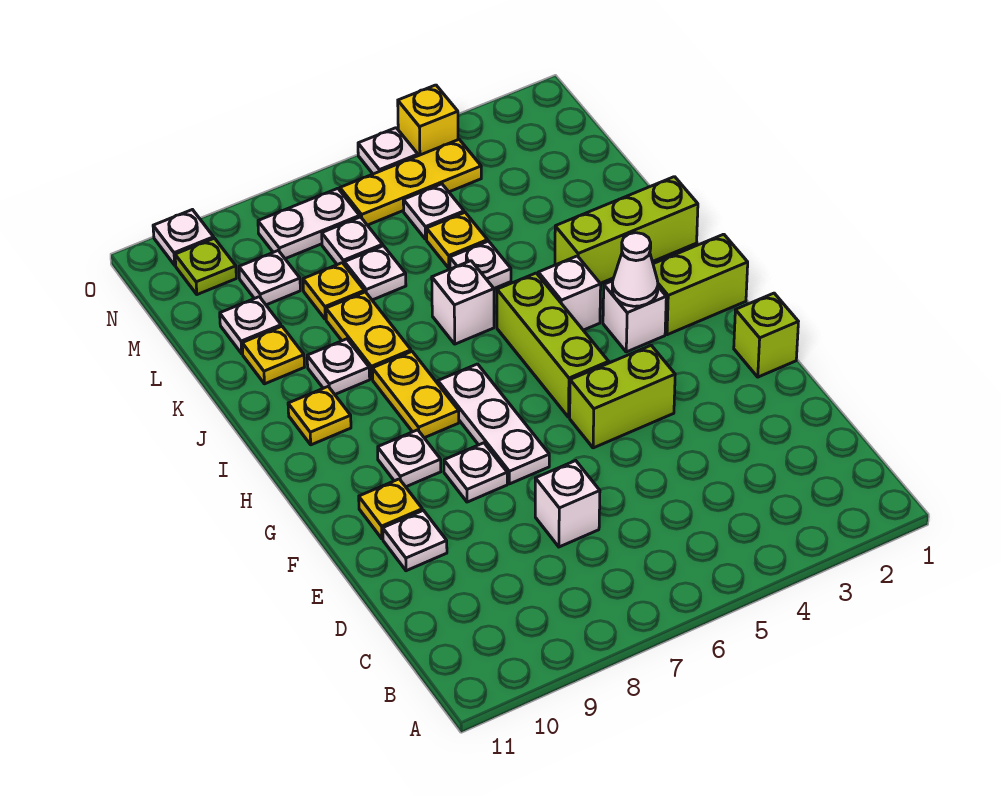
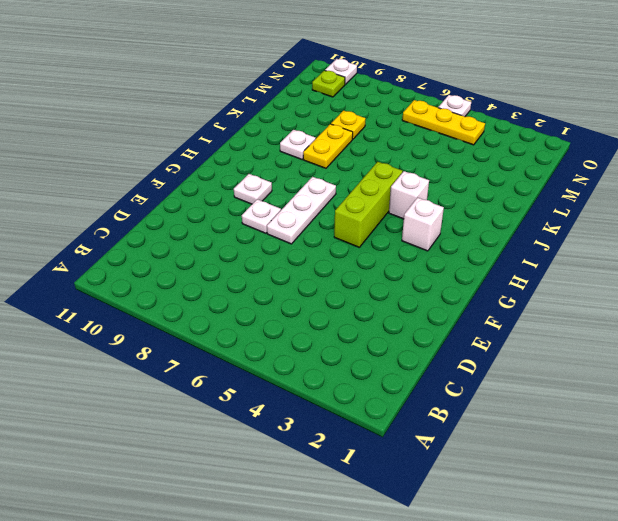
none -> white brick D7 level 1
none -> white plate E10 level 1
none -> lime brick F1 level 1
none -> lime brick F4:F5 level 1

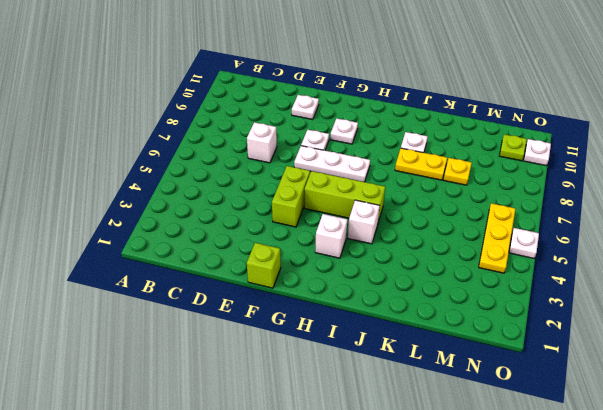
none -> yellow plate F10 level 1
none -> lime brick H1:H2 level 1
none -> yellow plate H8:I8 level 1
none -> yellow plate I10 level 1

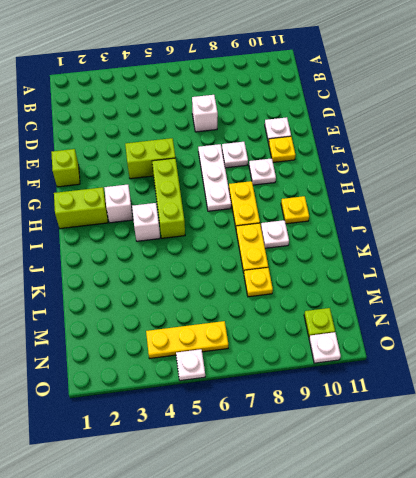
none -> lime brick J1:J3 level 1
none -> white brick J6 level 1
none -> white plate K5 level 1
none -> yellow plate K10 level 1

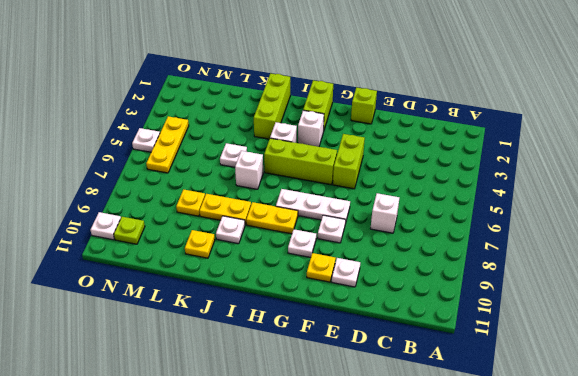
none -> yellow plate I10 level 1
none -> yellow plate L5 level 1
none -> white plate L7 level 1
none -> white plate L10 level 1

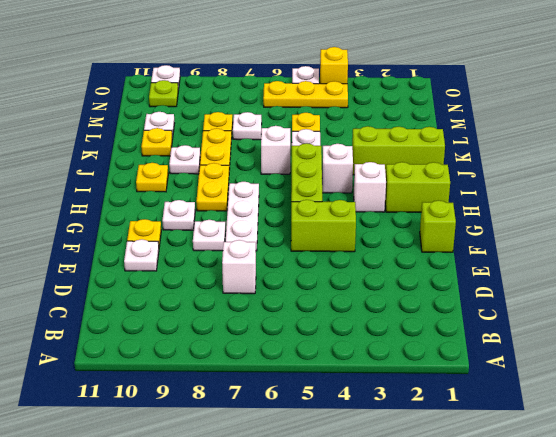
none -> white plate M5 level 1
none -> white plate M7 level 1
none -> white plate M9 level 1
none -> white plate N7:N8 level 1

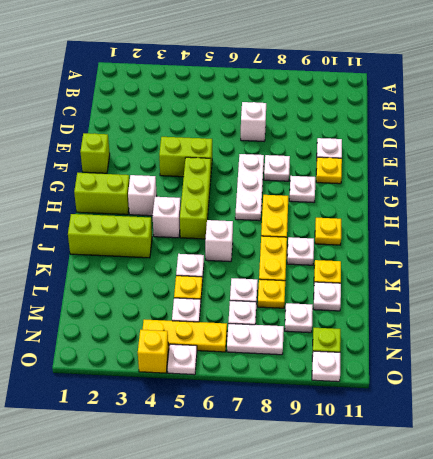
none -> white cone H3 level 2

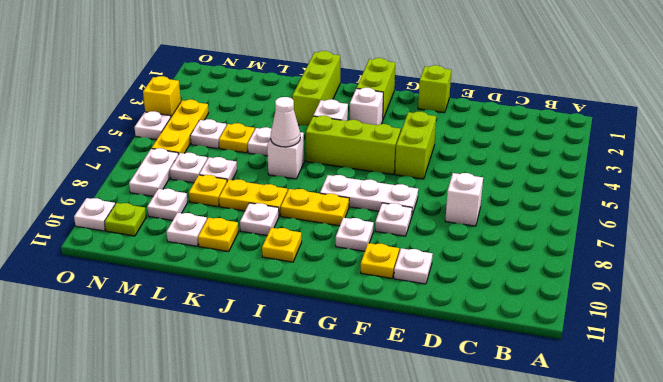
white cone J6 level 2 -> white cone H3 level 2

